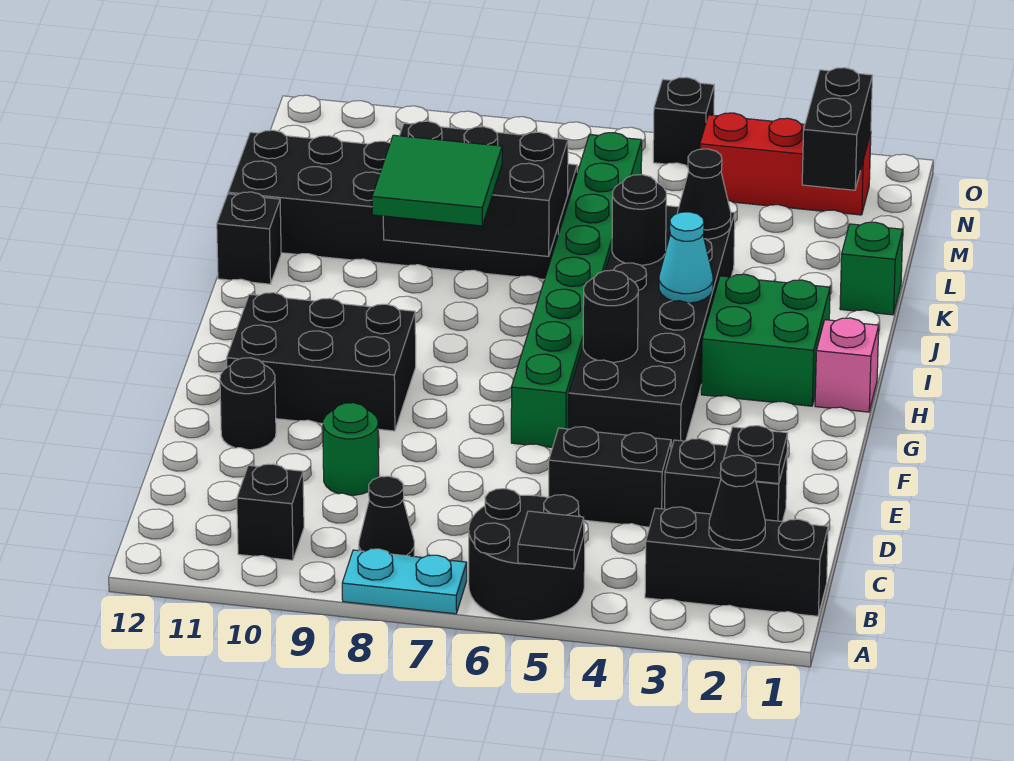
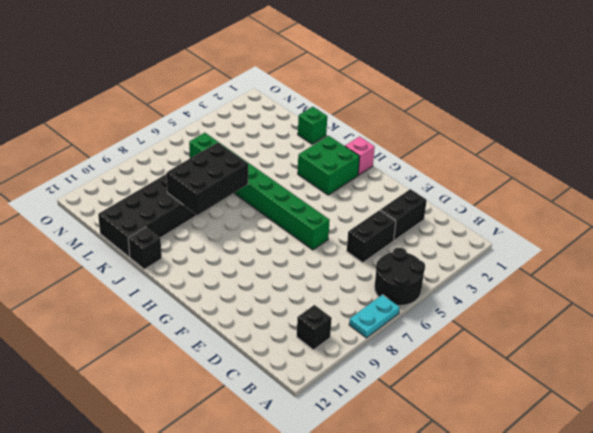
none -> black brick B1:B3 level 1
none -> black cone B8 level 1
none -> green round brick D9 level 1

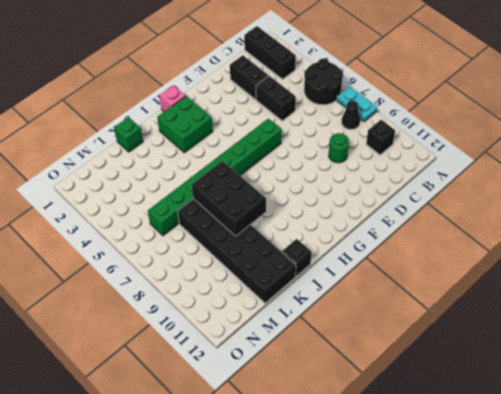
none -> black round brick E11 level 1
none -> black brick F4:K5 level 1
none -> black brick F9:G11 level 1

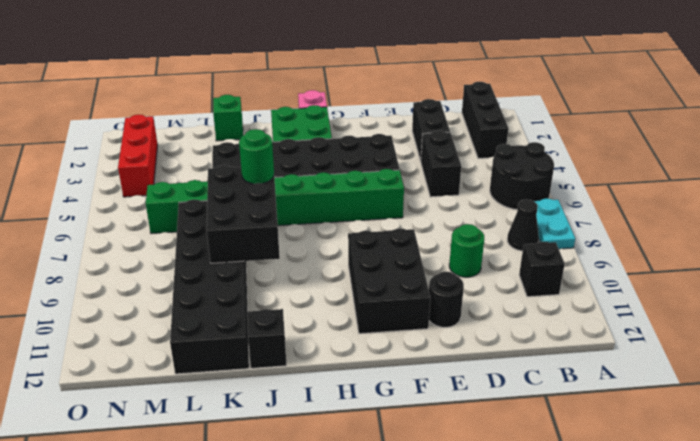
green round brick J7 level 3 -> none
none -> black brick O5 level 1
none -> black tile A5 level 2
none -> black cone B2 level 2

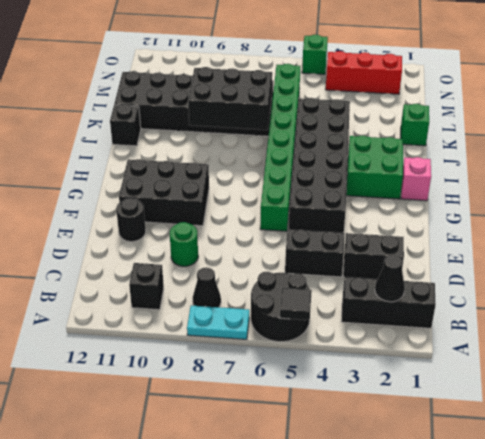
green brick O5 level 1 -> black brick O5 level 1
none -> black plate D2 level 2
none -> black round brick G5 level 2
none -> cyan cone I4 level 2

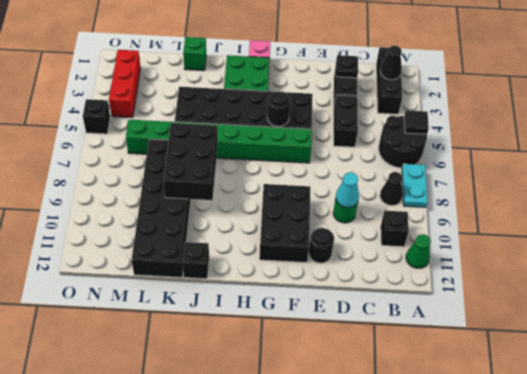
green cone A11 level 1 -> none
cyan cone D9 level 2 -> cyan cone I4 level 2
none -> black round brick J5 level 2
none -> black cone K4 level 2
none -> black brick M2:N2 level 2

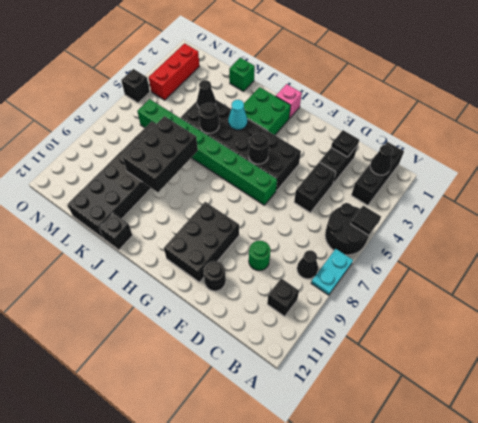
none -> black brick M2:N2 level 2
none -> green tile I8:J9 level 3

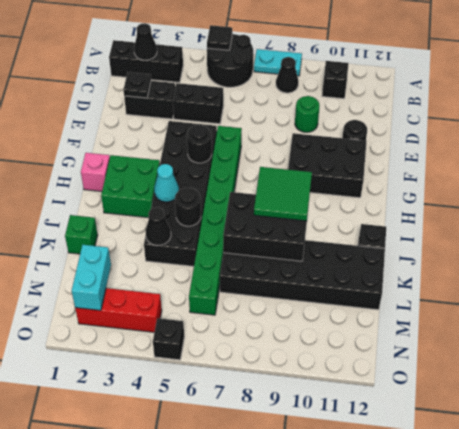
cyan brick M2:N2 level 2 -> black brick M2:N2 level 2

